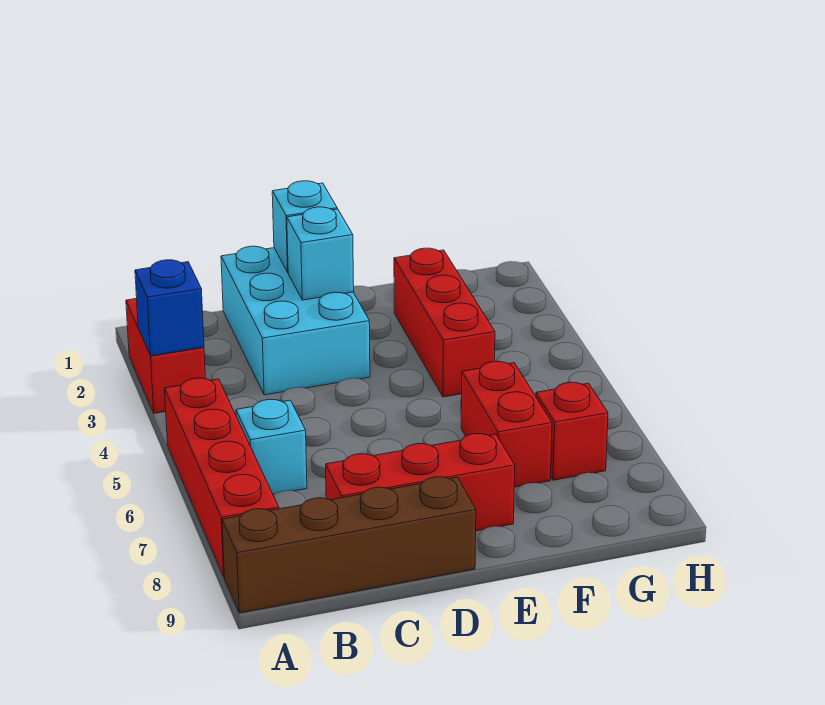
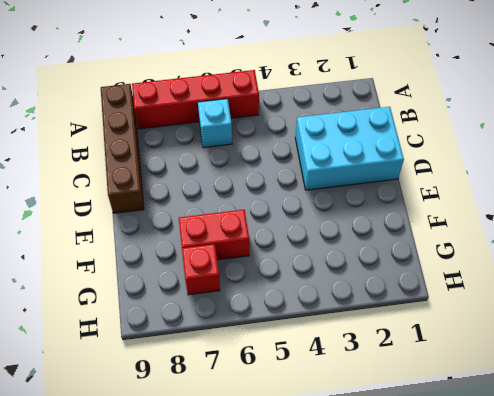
none -> red brick A2:A3 level 1
none -> red brick C8:E8 level 1
none -> red brick F2:F4 level 1

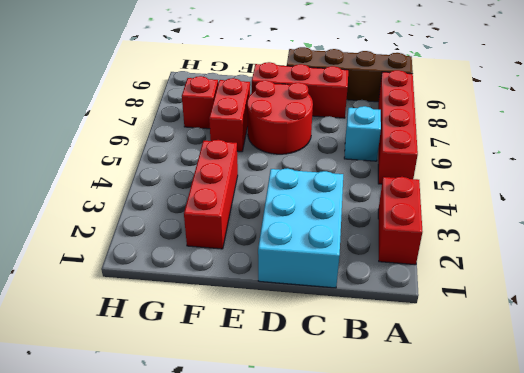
red round brick D6:E7 level 1 -> none
none -> blue brick A3 level 2
none -> cyan brick D1 level 2
none -> cyan brick D2 level 2

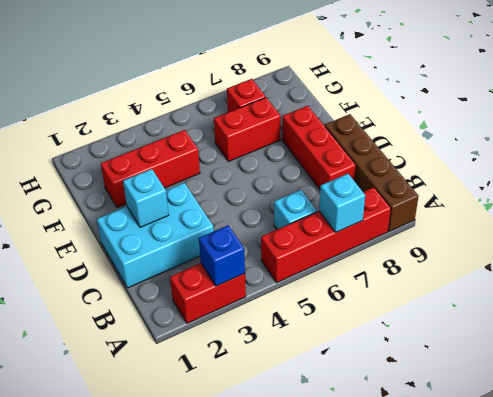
cyan brick A7 level 2 -> cyan brick D1 level 2

